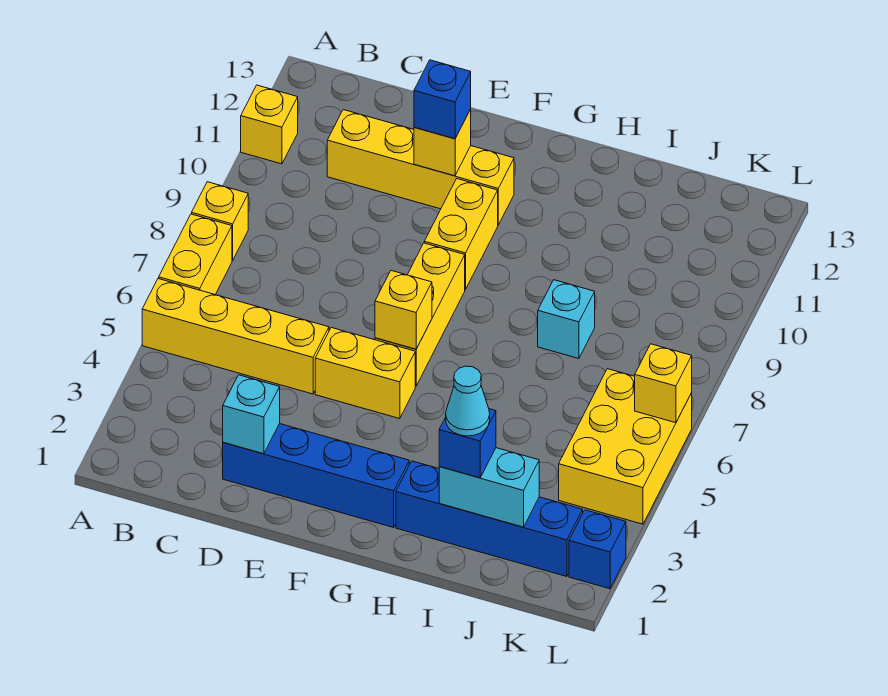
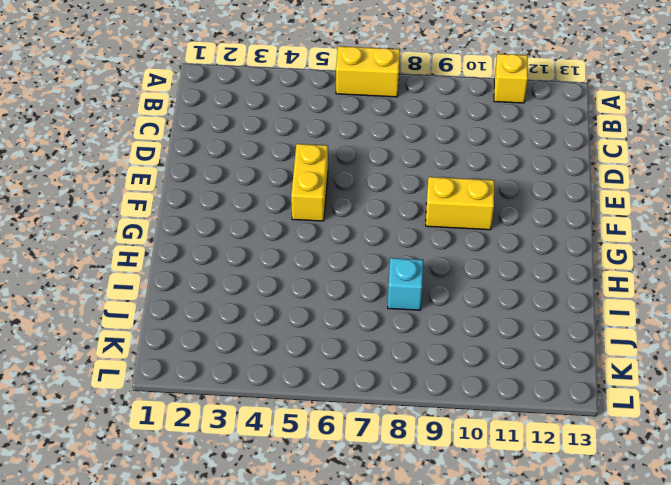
none -> yellow brick A5:D5 level 1
none -> yellow brick A8 level 1
none -> yellow brick C11:F11 level 1

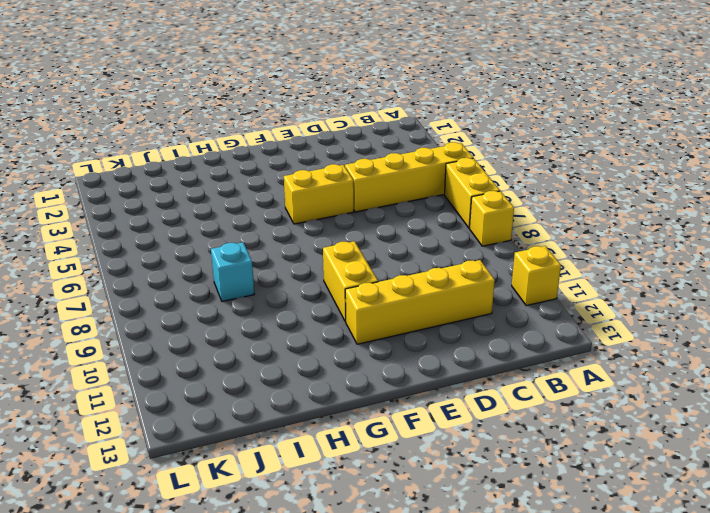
none -> blue brick D2:G2 level 1
none -> yellow brick F6:F8 level 1
none -> blue brick H2:K2 level 1

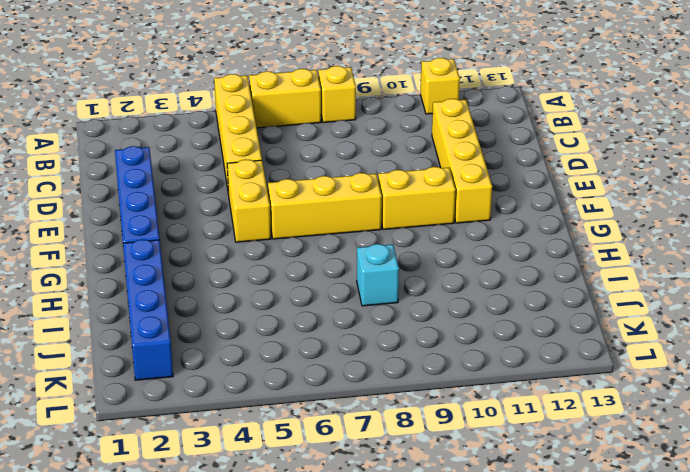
none -> yellow brick K4:L6 level 1
none -> blue brick L2 level 1
none -> cyan brick D2 level 2

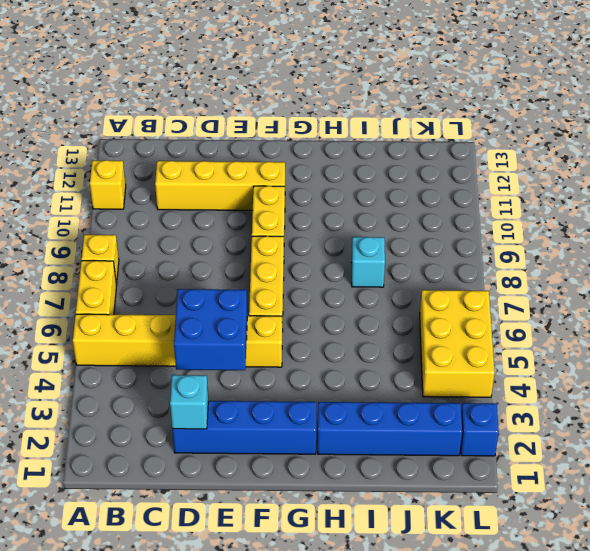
blue brick D4:E5 level 2 -> none
none -> yellow brick E11 level 2
none -> yellow brick F6 level 2
none -> cyan brick I2:J2 level 2

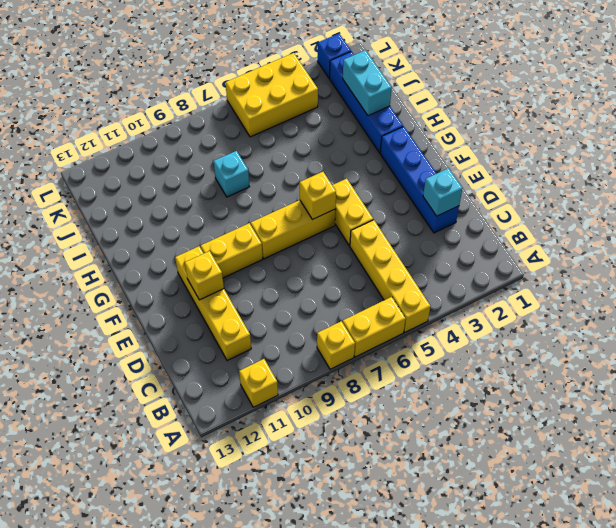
none -> yellow brick L6 level 2
none -> blue brick E11 level 3
none -> blue brick I2 level 3

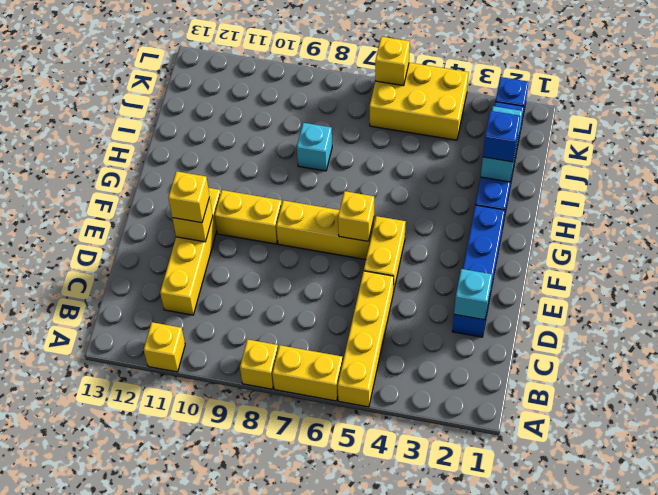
yellow brick E11 level 3 -> blue brick E11 level 3
none -> cyan cone I2 level 4

